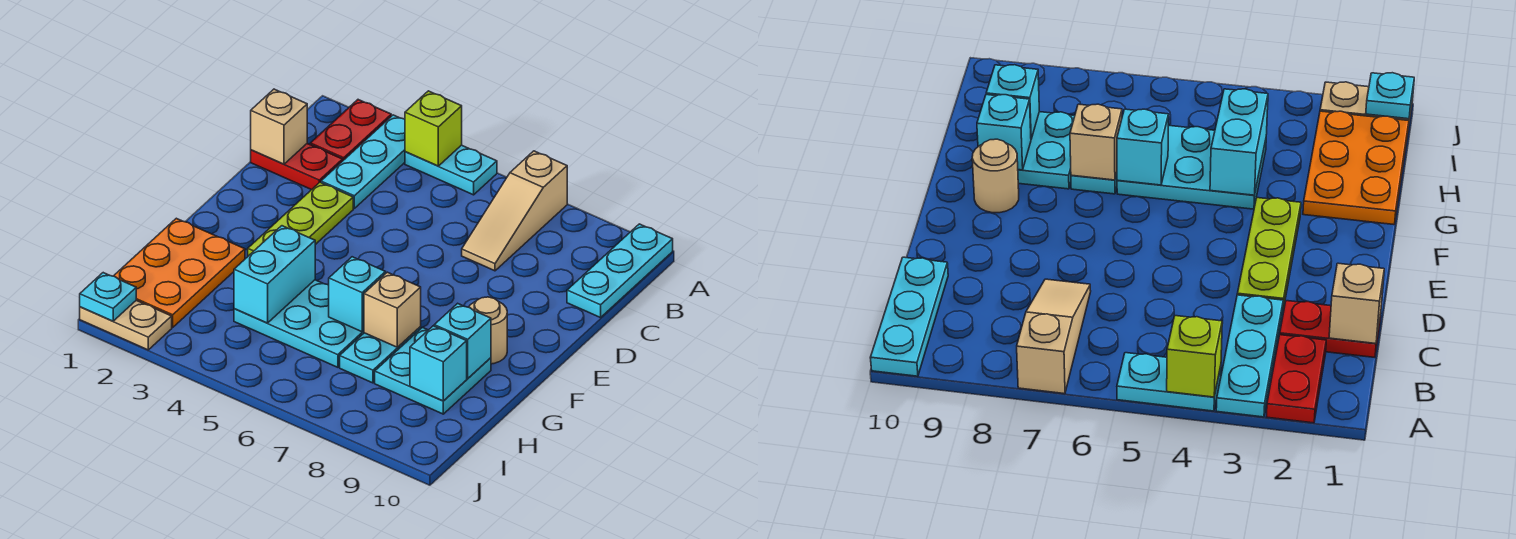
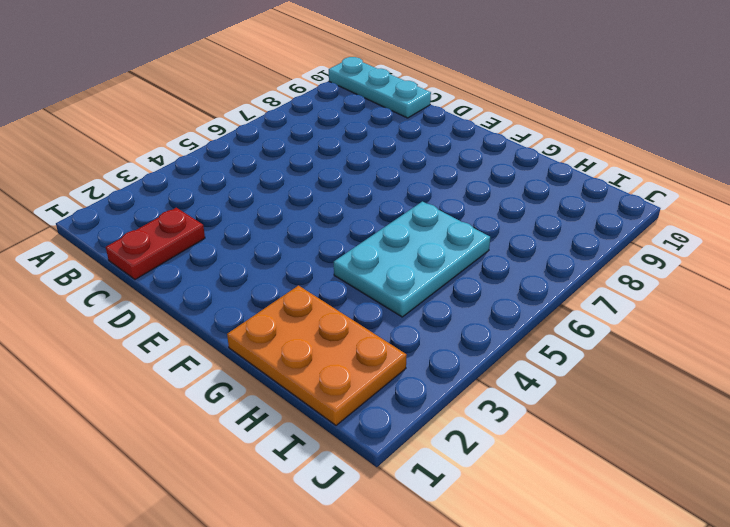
none -> red plate A2:B2 level 1
none -> cyan plate A3:C3 level 1
none -> cyan plate A4:A5 level 1

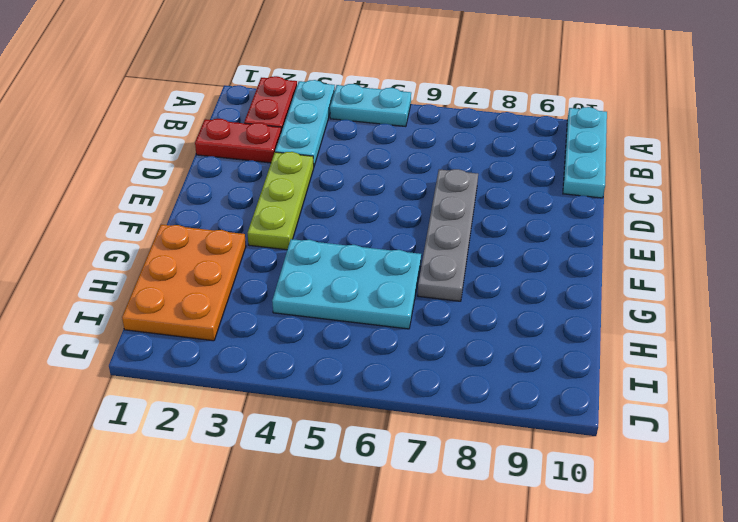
grey plate D7:G7 level 1 -> cyan plate G7:H7 level 1
none -> tan slope A7:C7 level 1 top A
none -> tan round brick F9 level 1
none -> cyan plate G8:H9 level 1

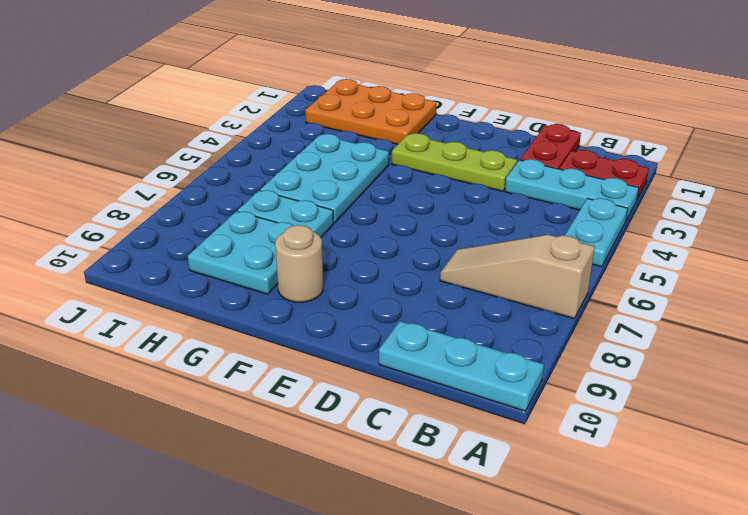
none -> tan plate J1:J2 level 1
none -> lime brick A4 level 2
none -> tan brick C1 level 2

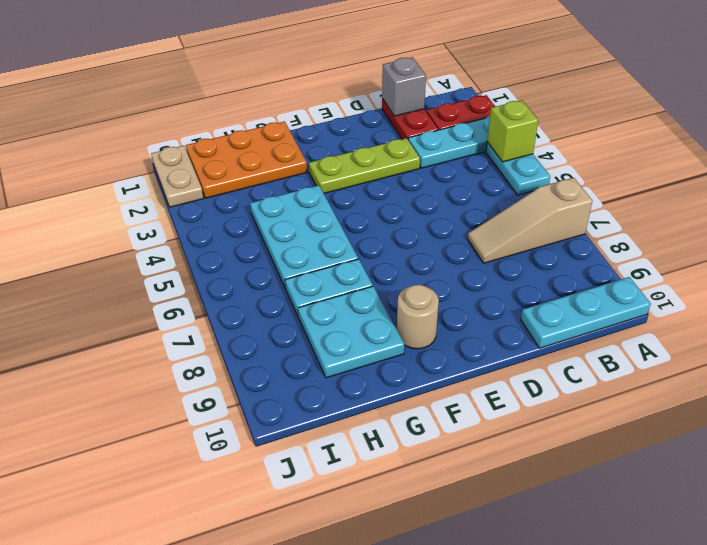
grey brick C1 level 2 -> tan brick C1 level 2
none -> cyan brick G4:H4 level 2
none -> cyan brick G6 level 2
none -> tan brick G7 level 2

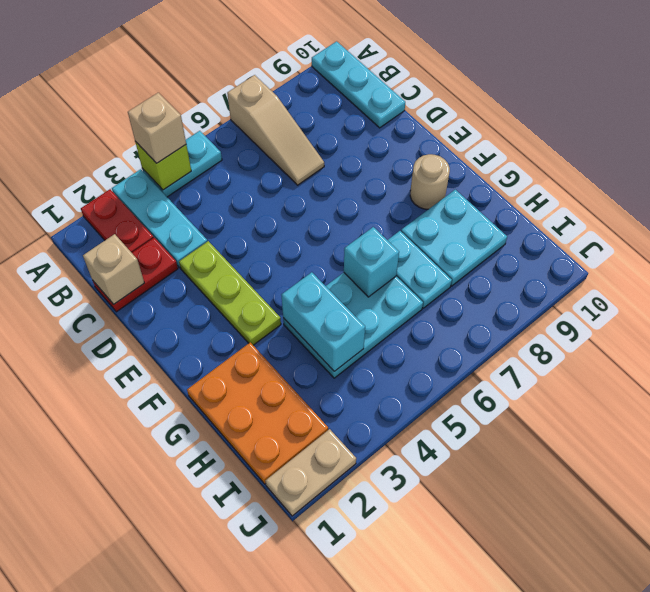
tan brick A4 level 3 -> tan brick G7 level 2
none -> cyan brick G9 level 2
none -> cyan brick H9 level 2
none -> cyan plate J1 level 2

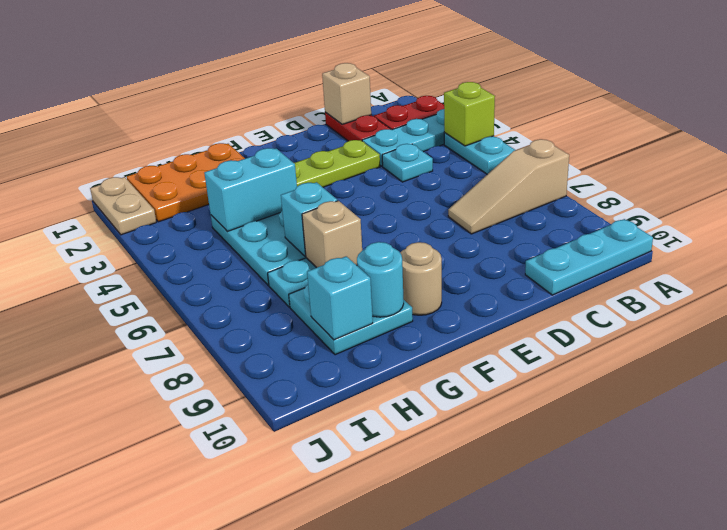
cyan plate C4 level 1 -> cyan plate J1 level 2
cyan round brick G9 level 2 -> cyan brick G9 level 2

